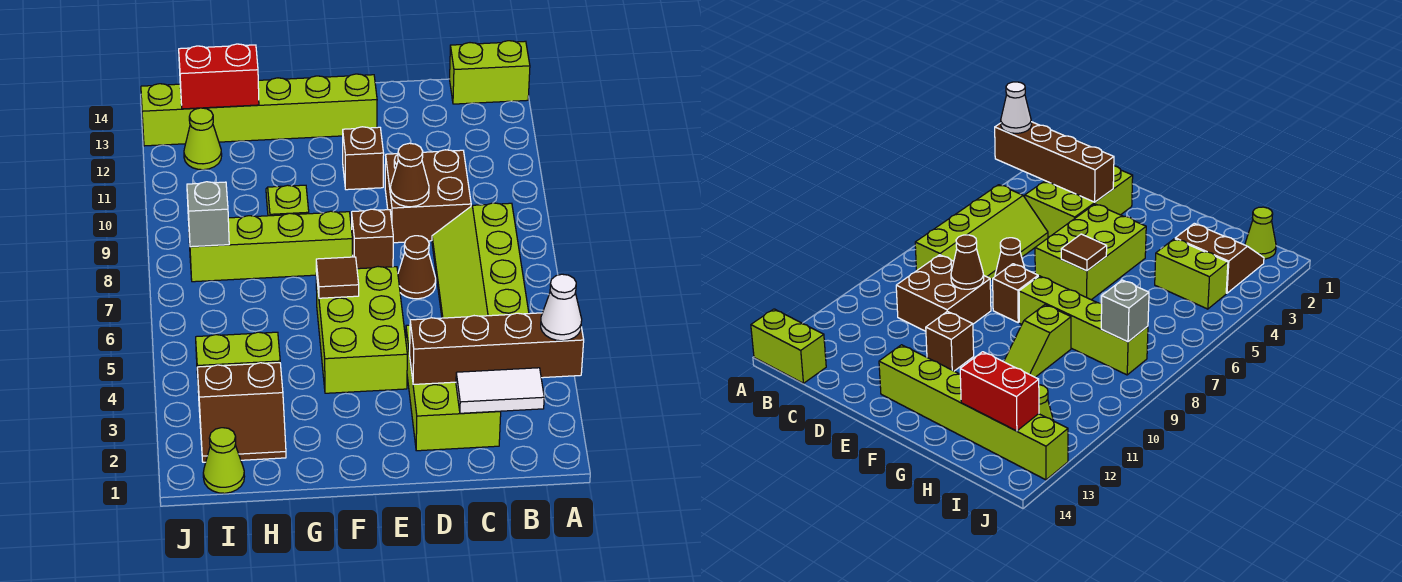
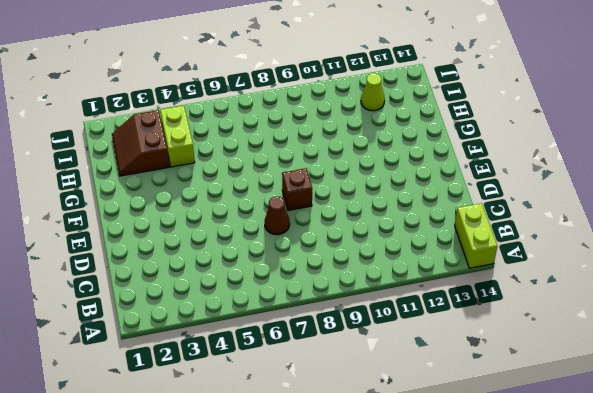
none -> lime slope B5:C8 level 1 top B
none -> lime brick C2:D4 level 1
none -> brown brick C9:D10 level 1

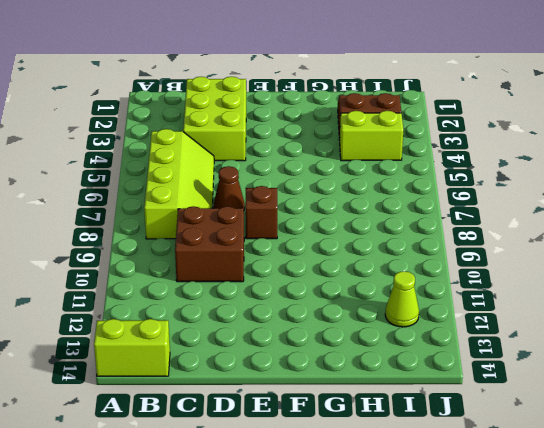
none -> lime brick E4:F6 level 1
none -> brown brick E11 level 1
none -> lime brick E13:J13 level 1

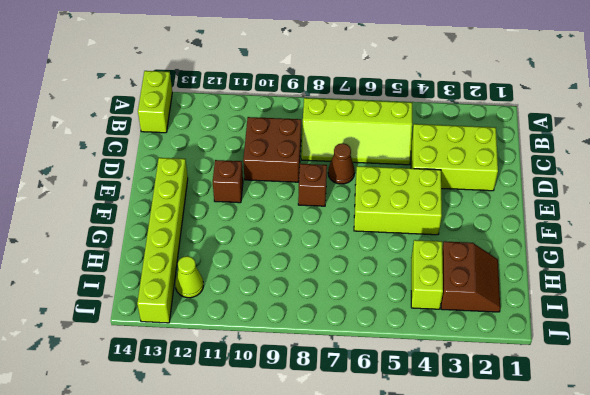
none -> lime brick F8:I8 level 1
none -> lime slope G9:G10 level 1 top 9
none -> lime cone I1 level 1

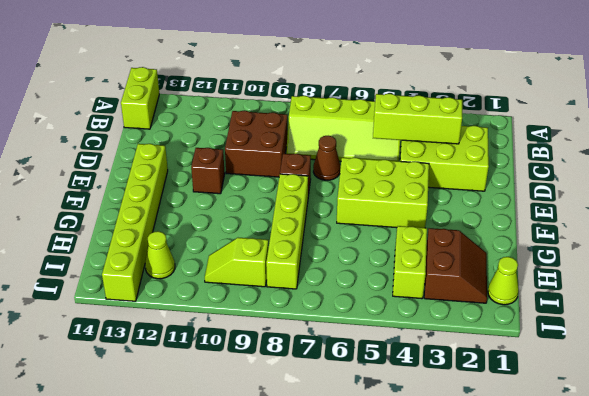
lime brick C3:C5 level 2 -> brown brick A3:D3 level 2
lime slope I9:I10 level 1 top 9 -> lime slope G9:G10 level 1 top 9
none -> white tile B2:C2 level 2
none -> brown cone D9 level 2
none -> brown tile F6 level 2

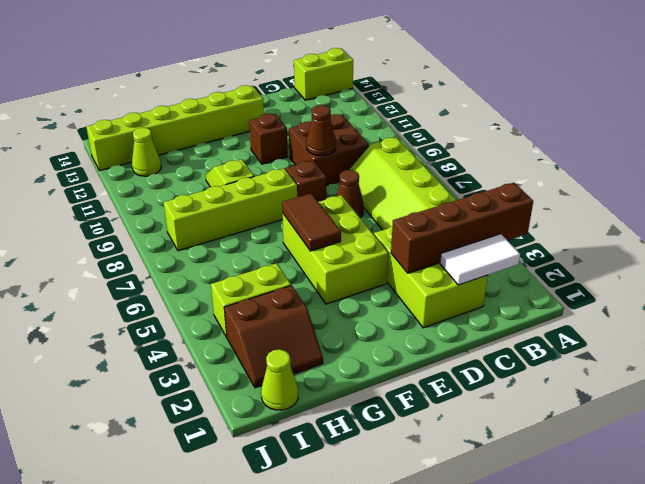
brown tile F5:F6 level 2 -> brown tile F6 level 2
none -> red brick H13:I13 level 2
none -> grey brick I8 level 2
none -> white cone A3 level 3

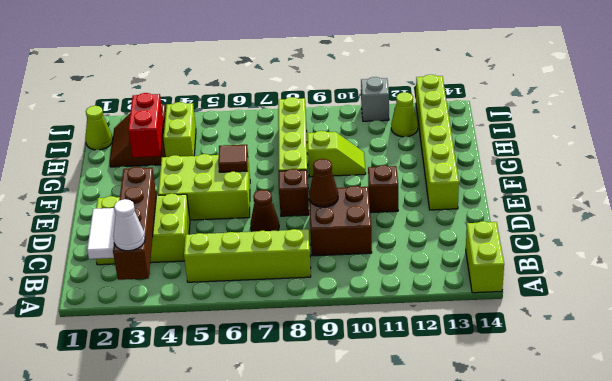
red brick G3:H3 level 2 -> red brick H13:I13 level 2
grey brick J11 level 1 -> grey brick I8 level 2

